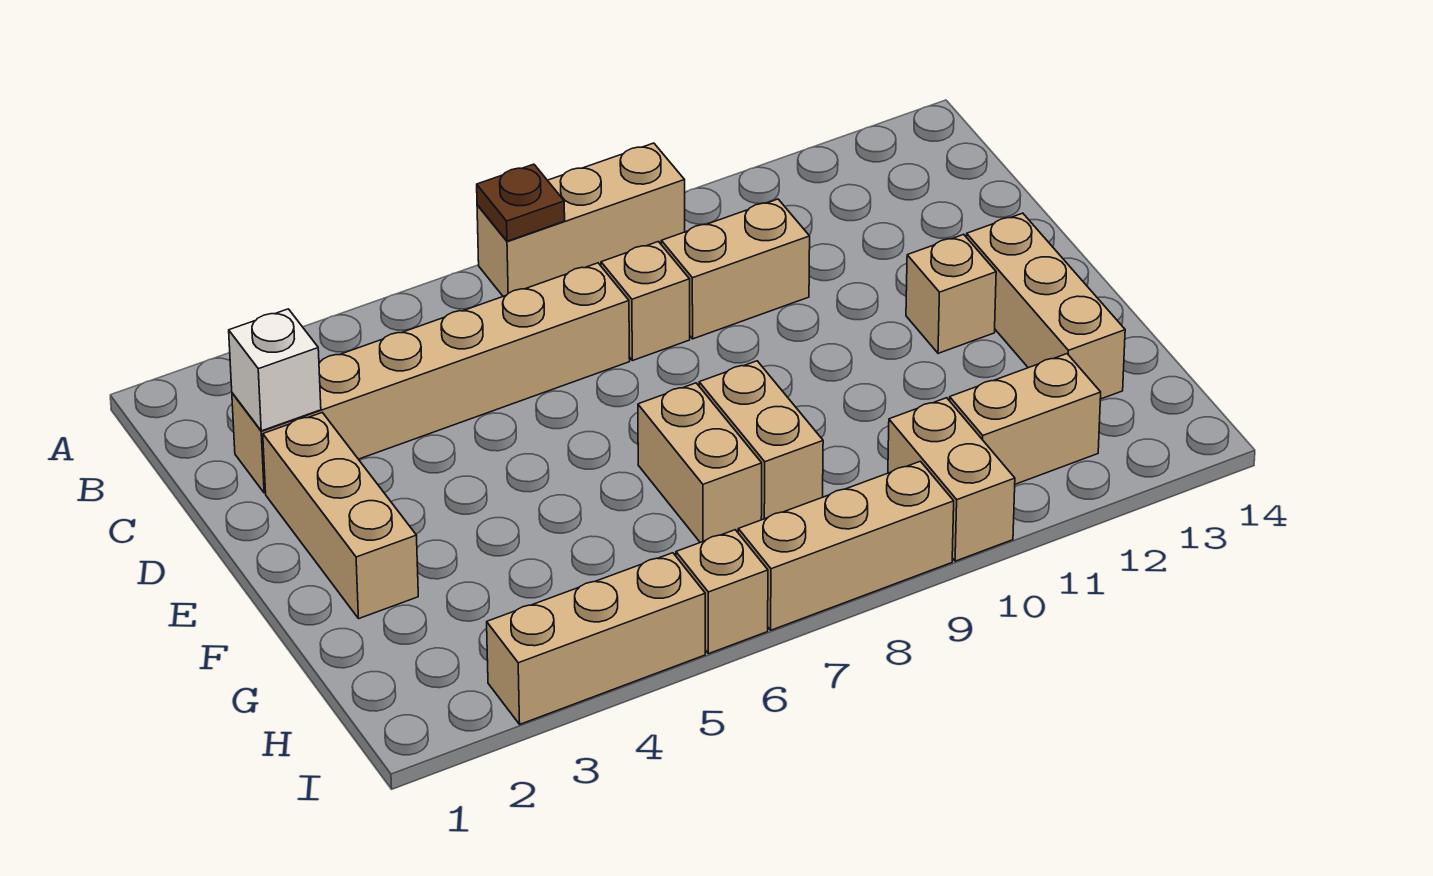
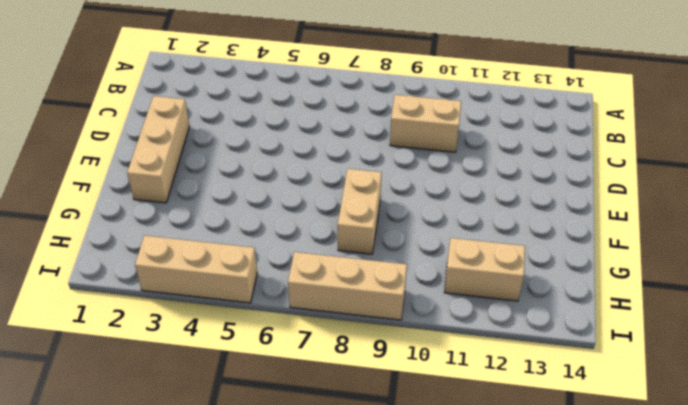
none -> tan brick A7:A9 level 1
none -> tan brick C2:C7 level 1
none -> tan brick C8 level 1

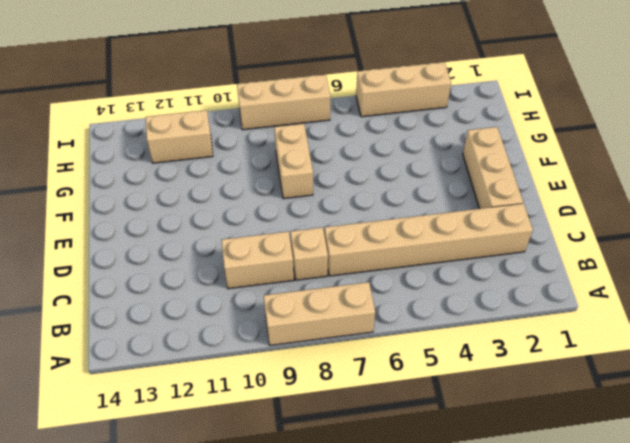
none -> tan brick E12 level 1
none -> tan brick E13:G13 level 1
none -> tan brick F7:G7 level 1

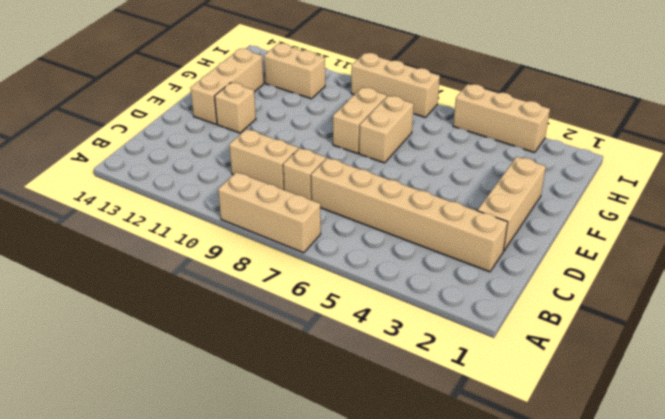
none -> tan brick H10:I10 level 1
none -> tan brick I6 level 1
none -> brown plate A7 level 2

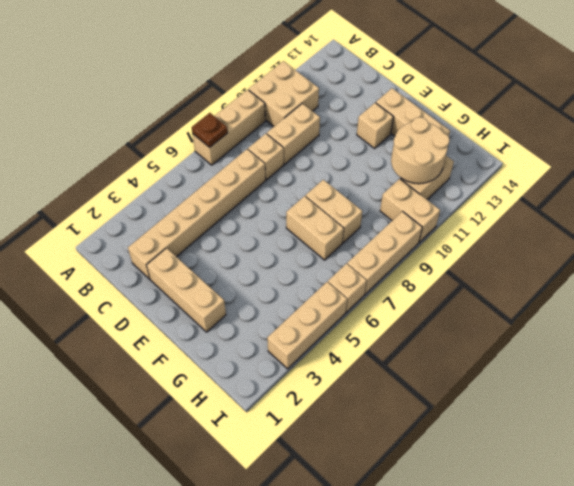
tan brick A10:B11 level 1 -> none
tan round brick G11:H12 level 2 -> none
none -> white brick C2 level 2

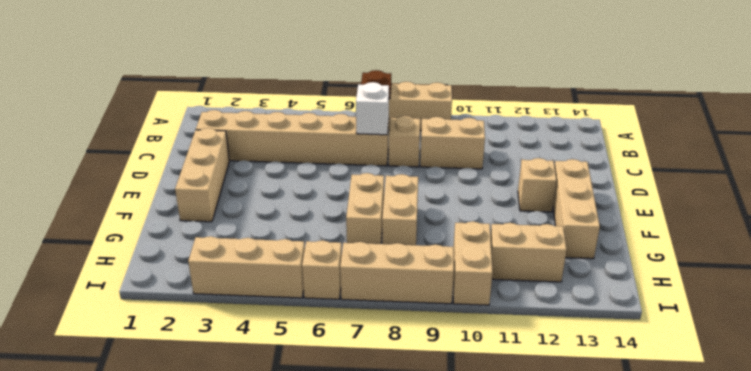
white brick C7 level 2 -> white brick C2 level 2

